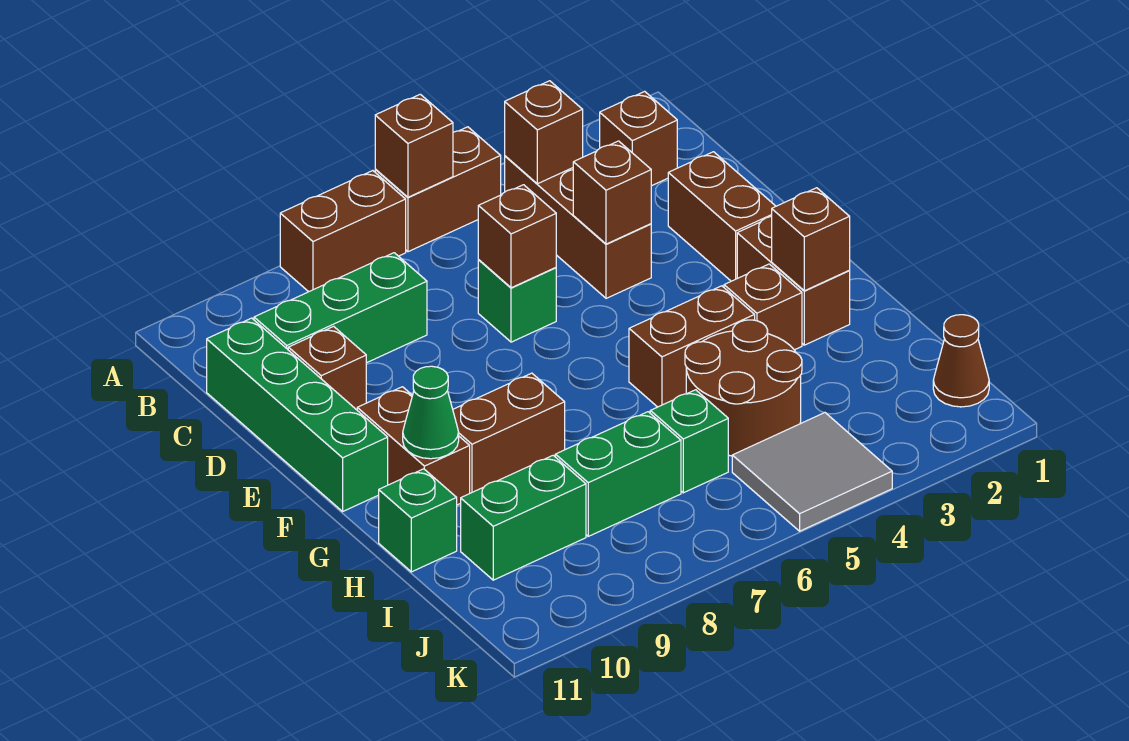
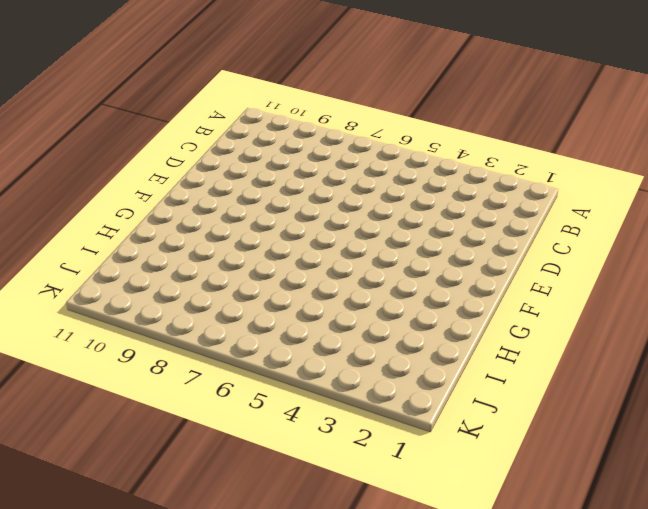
none -> brown brick A5:A6 level 1
none -> brown brick A7:A8 level 1
none -> brown brick B2 level 1

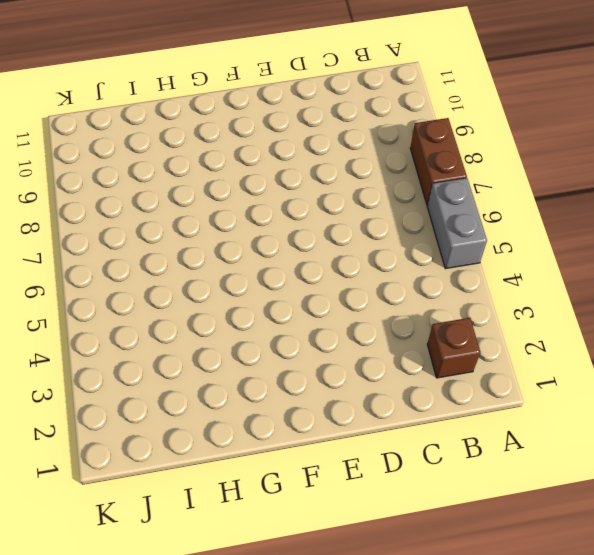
grey brick A5:A6 level 1 -> brown brick A5:A6 level 1
none -> brown brick B4:D4 level 1
none -> green brick C8:C10 level 1
none -> green brick C11:F11 level 1

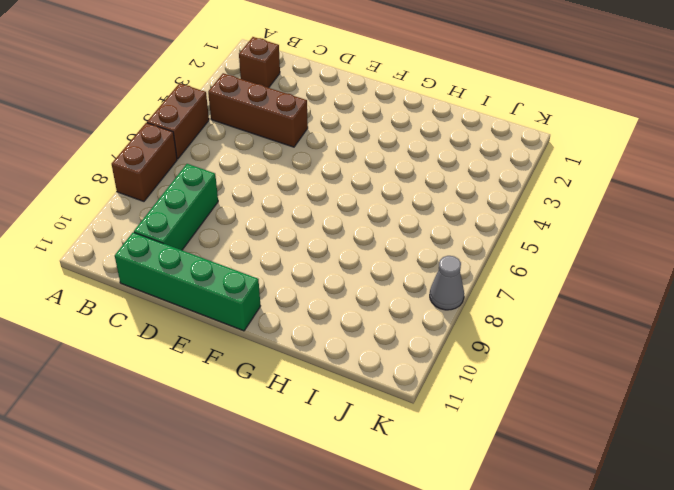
grey cone K8 level 1 -> none
none -> brown brick D2:E2 level 1
none -> green brick D6 level 1
none -> brown brick D10 level 1

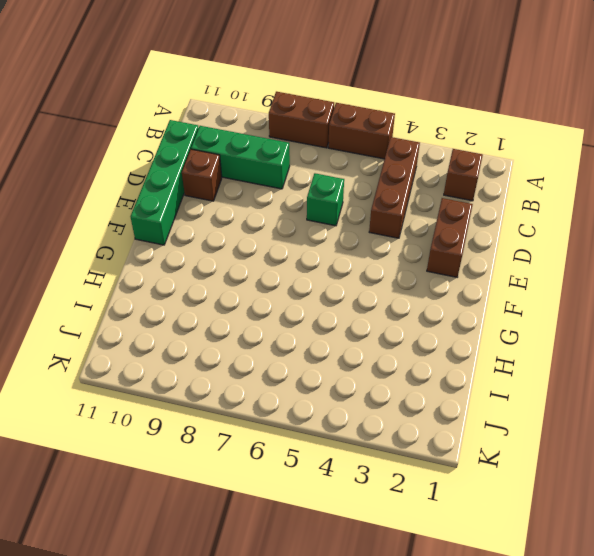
none -> brown brick F2:G2 level 1
none -> brown brick F10:G10 level 1
none -> brown brick G3 level 1

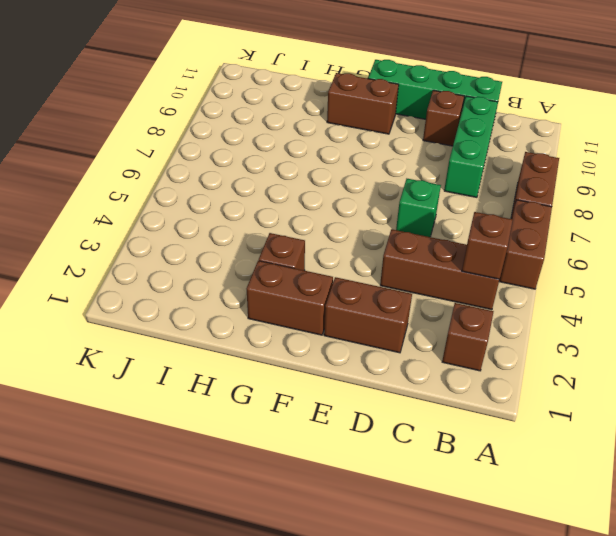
none -> brown brick G4:G5 level 1
none -> brown brick G8:G9 level 1
none -> brown round brick H4:I5 level 1

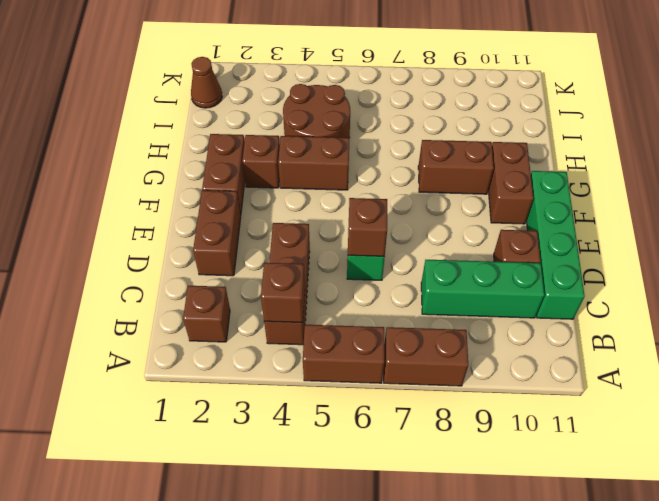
none -> green brick H11 level 1
none -> green brick I6 level 1
none -> green brick I7:I8 level 1

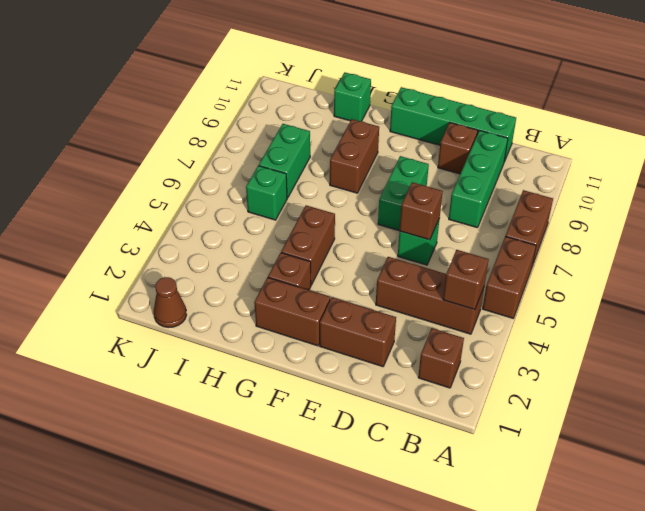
green brick E7:E8 level 1 -> green brick I9:I10 level 1
none -> brown brick F10:G10 level 1
none -> brown round brick H4:I5 level 1
none -> grey tile J4:K5 level 1

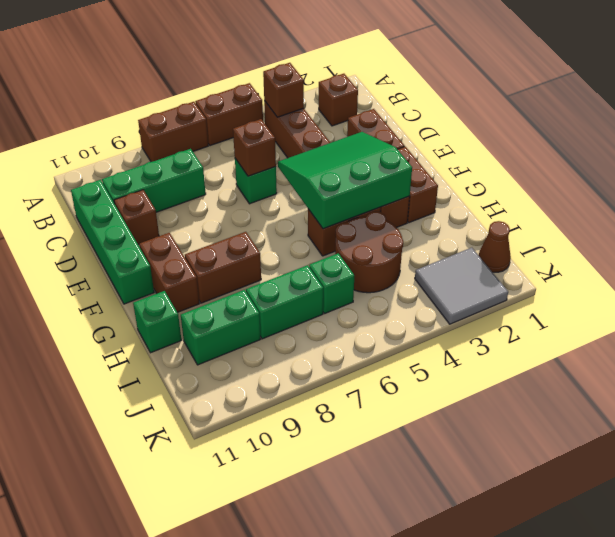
green slope E3:G5 level 2 top G -> none
grey tile J2:K3 level 1 -> grey tile J4:K5 level 1
none -> brown brick A6 level 2
none -> brown brick D4 level 2
none -> brown brick G2 level 2

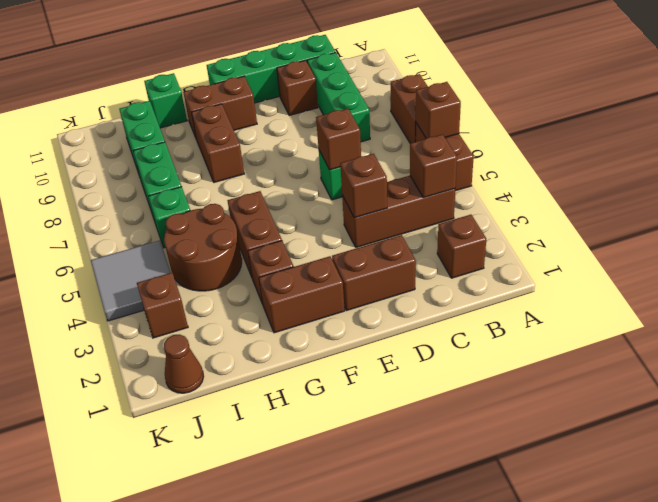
brown brick J3 level 1 -> brown brick G2 level 2
none -> green cone G10 level 2

